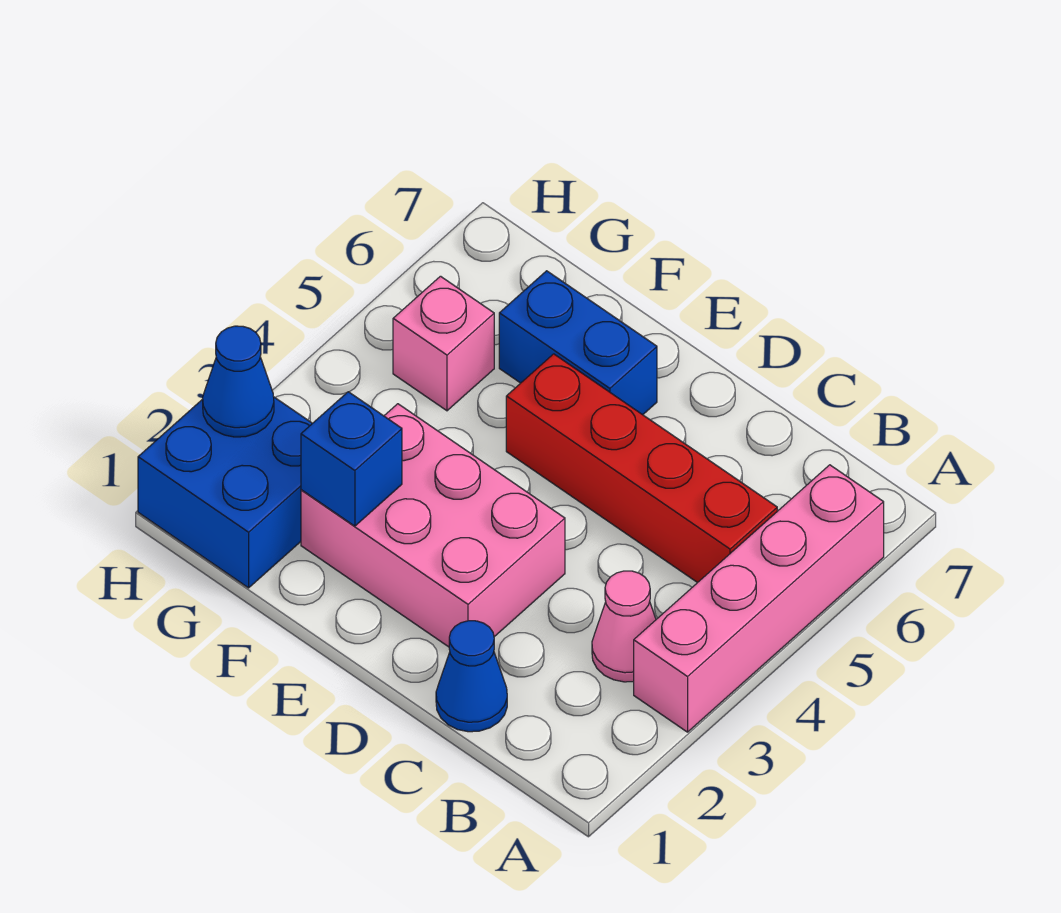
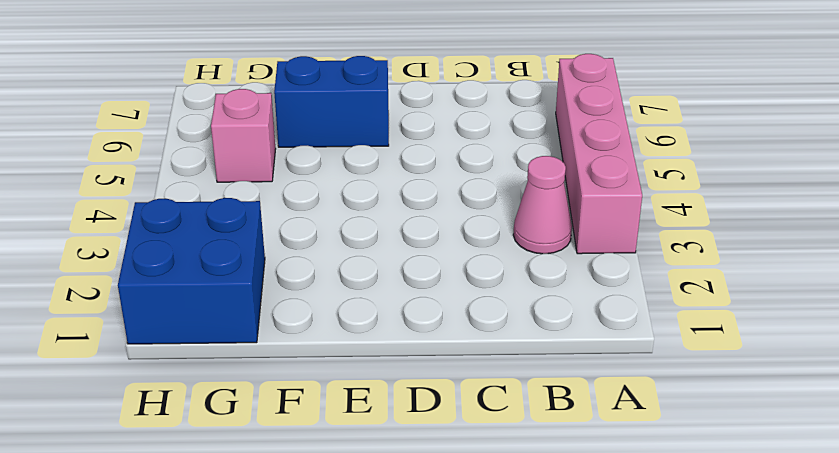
none -> red brick B5:E5 level 1
none -> blue cone C1 level 1

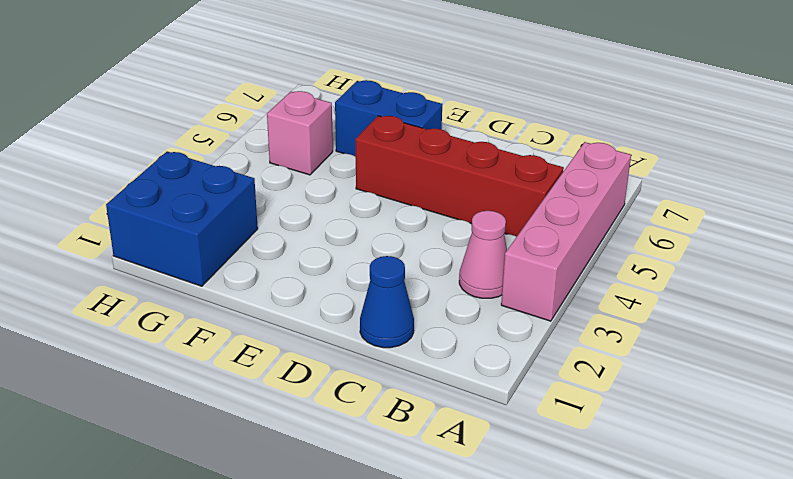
none -> pink brick D2:F3 level 1
none -> blue brick F2 level 2

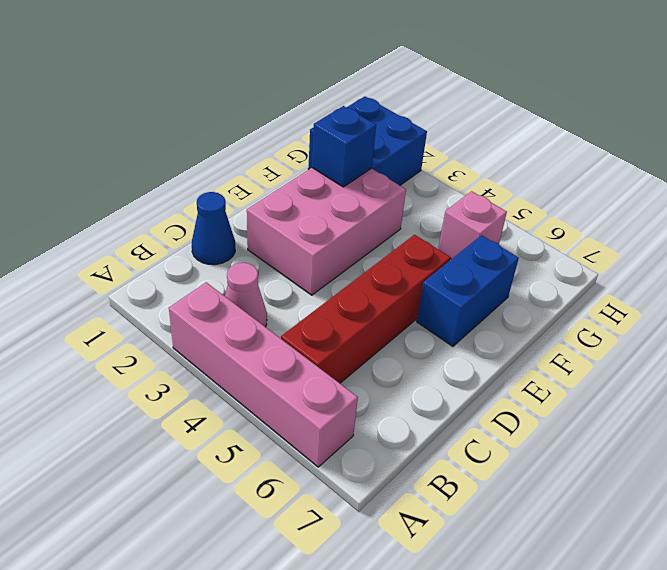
none -> blue cone H2 level 2

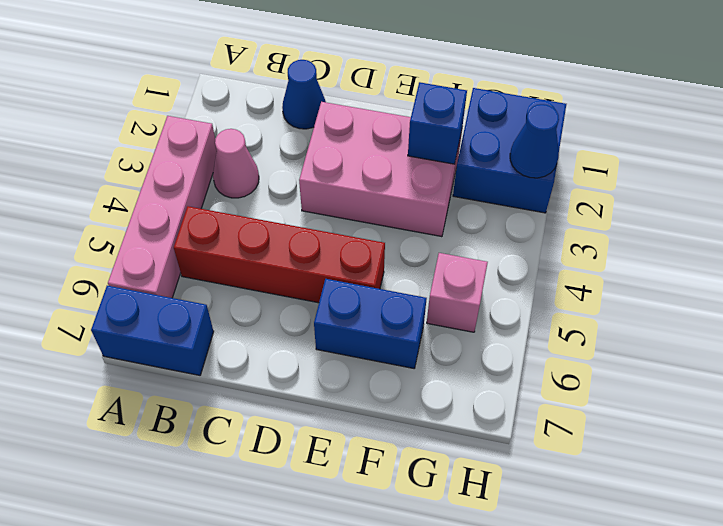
blue brick A7:B7 level 1 -> none

